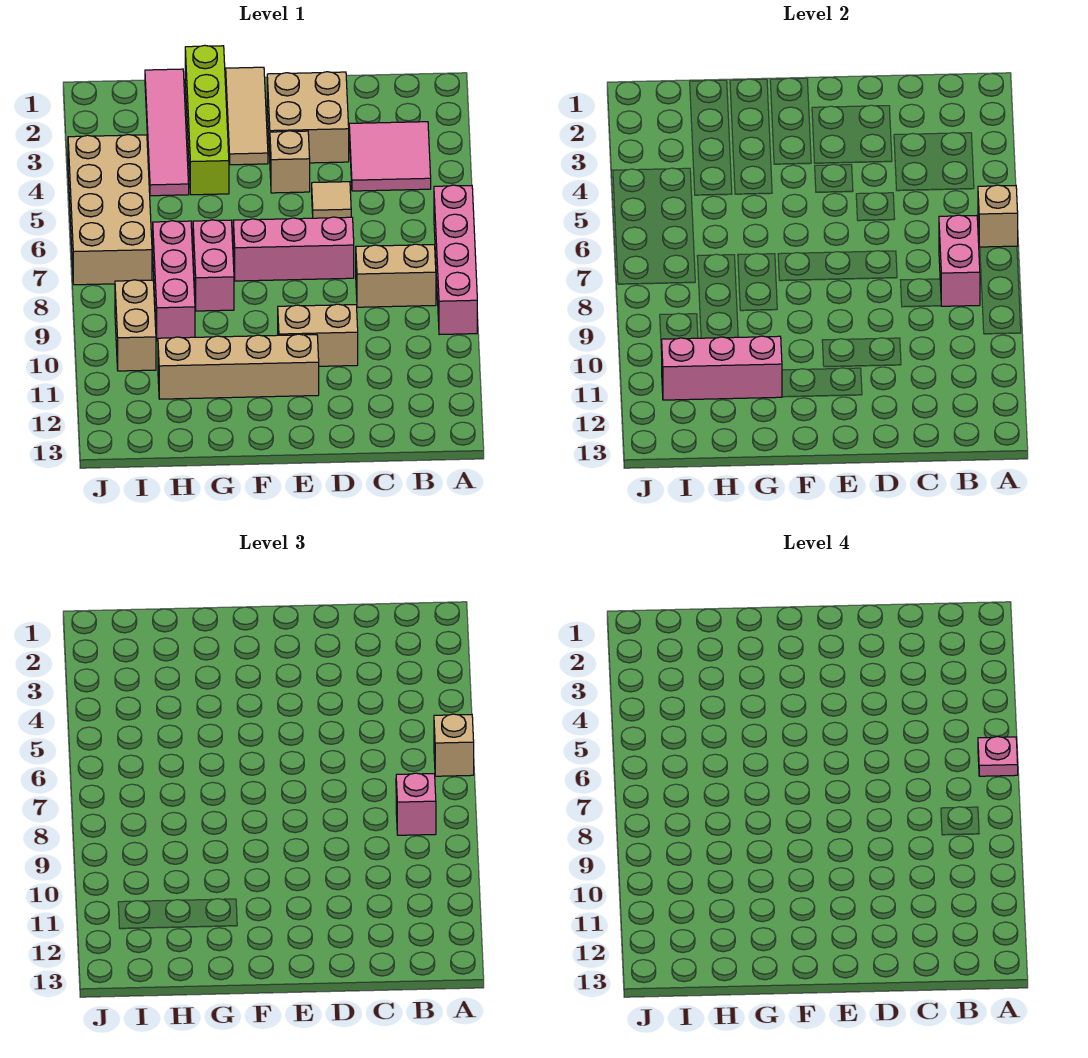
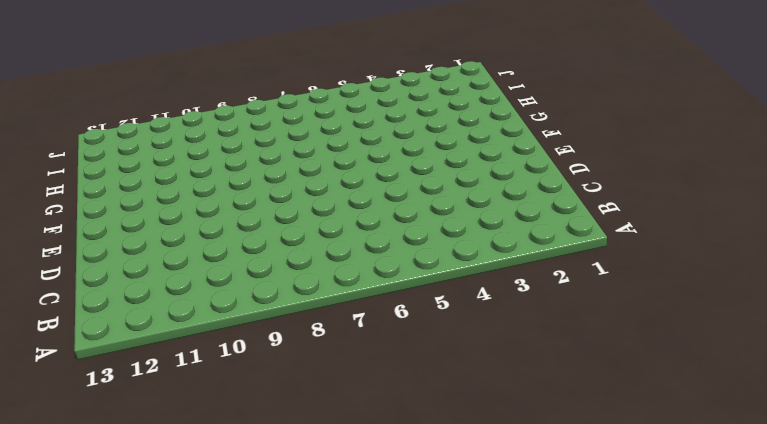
none -> pink brick A6:A9 level 1
none -> pink tile B3:C4 level 1
none -> tan brick B8:C8 level 1

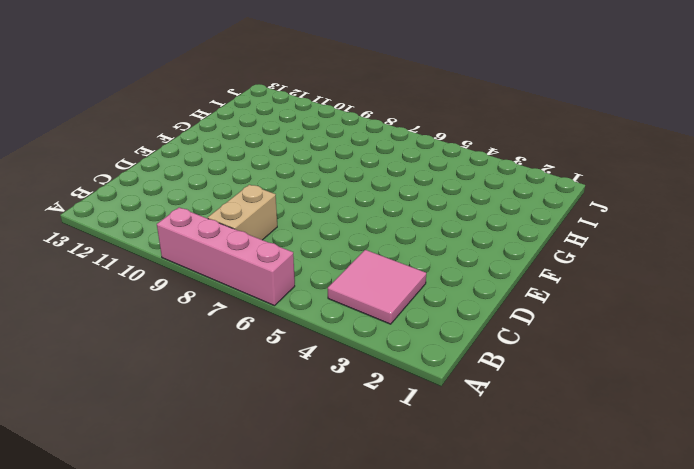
none -> tan brick D2:E3 level 1
none -> tan tile D5 level 1
none -> pink brick D7:F7 level 1

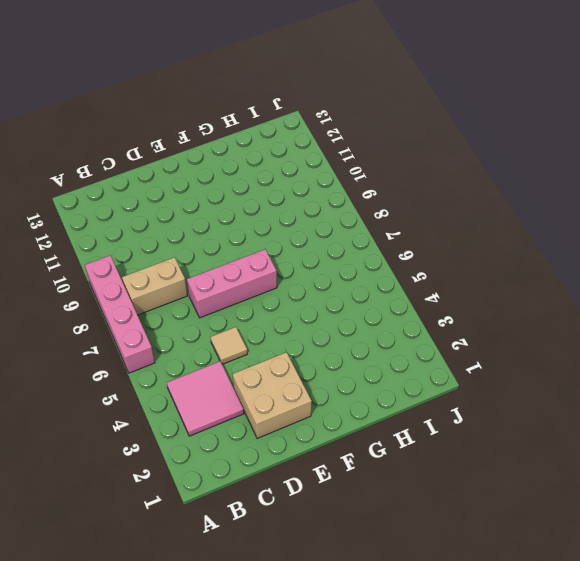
none -> tan brick D10:E10 level 1
none -> tan brick E4 level 1
none -> tan brick E11:H11 level 1

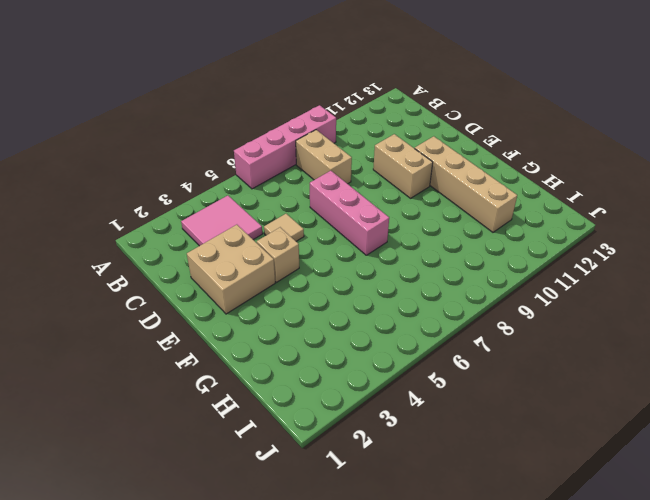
none -> tan tile F1:F3 level 1
none -> lime brick G1:G4 level 1
none -> pink brick G7:G8 level 1

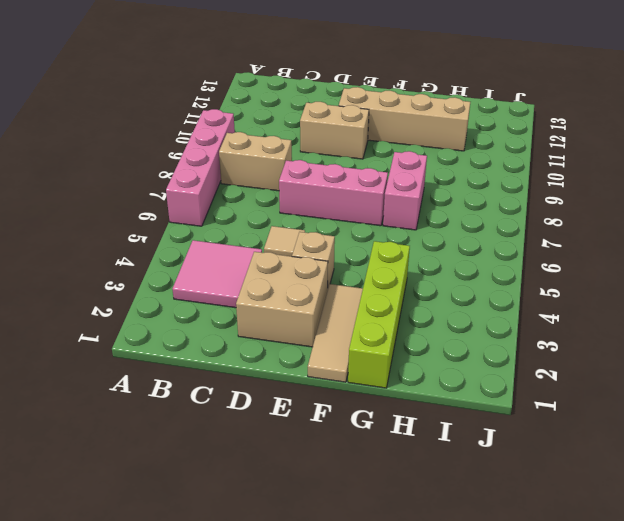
none -> pink tile H1:H4 level 1
none -> pink brick H7:H9 level 1
none -> tan brick I4:J7 level 1

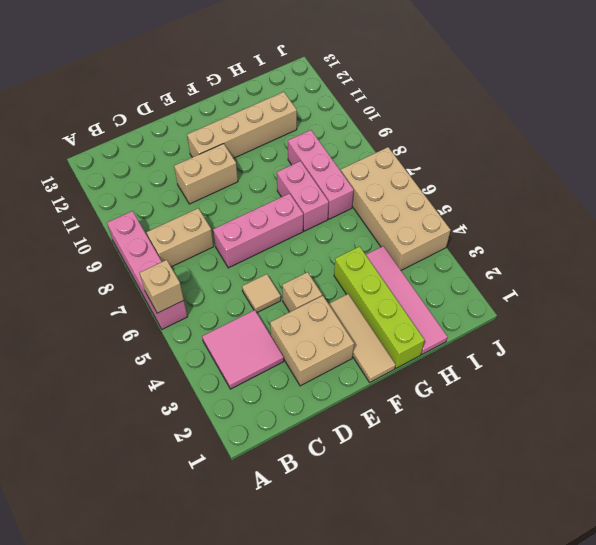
none -> tan brick I9:I10 level 1
none -> pink brick B7:B8 level 2
none -> pink brick G11:I11 level 2

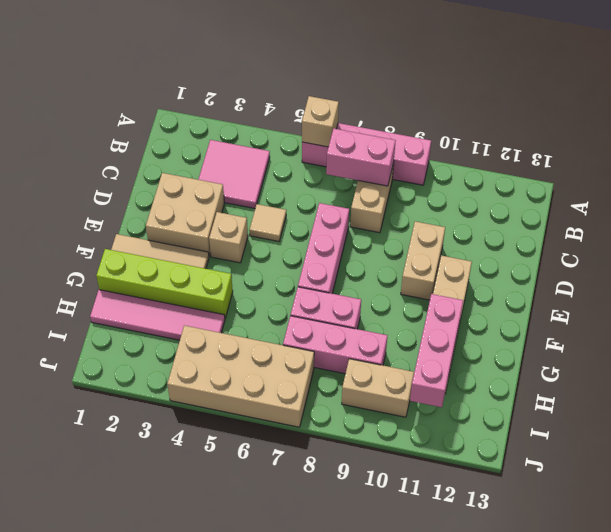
none -> tan brick A6 level 3
none -> pink brick B8 level 3
none -> pink plate A6 level 4

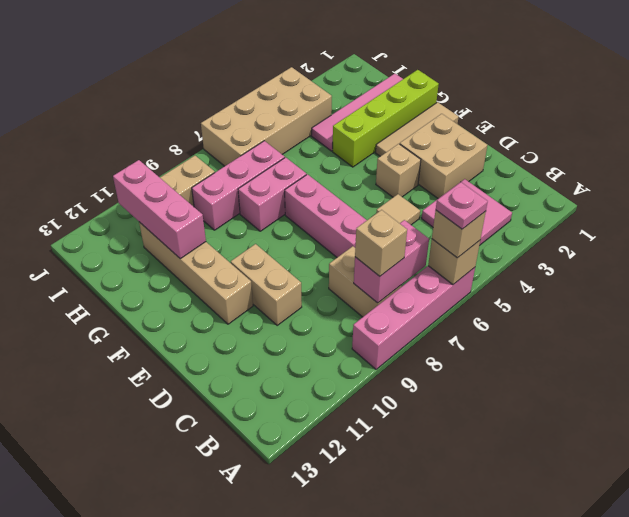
tan brick B8 level 3 -> pink brick B8 level 3

